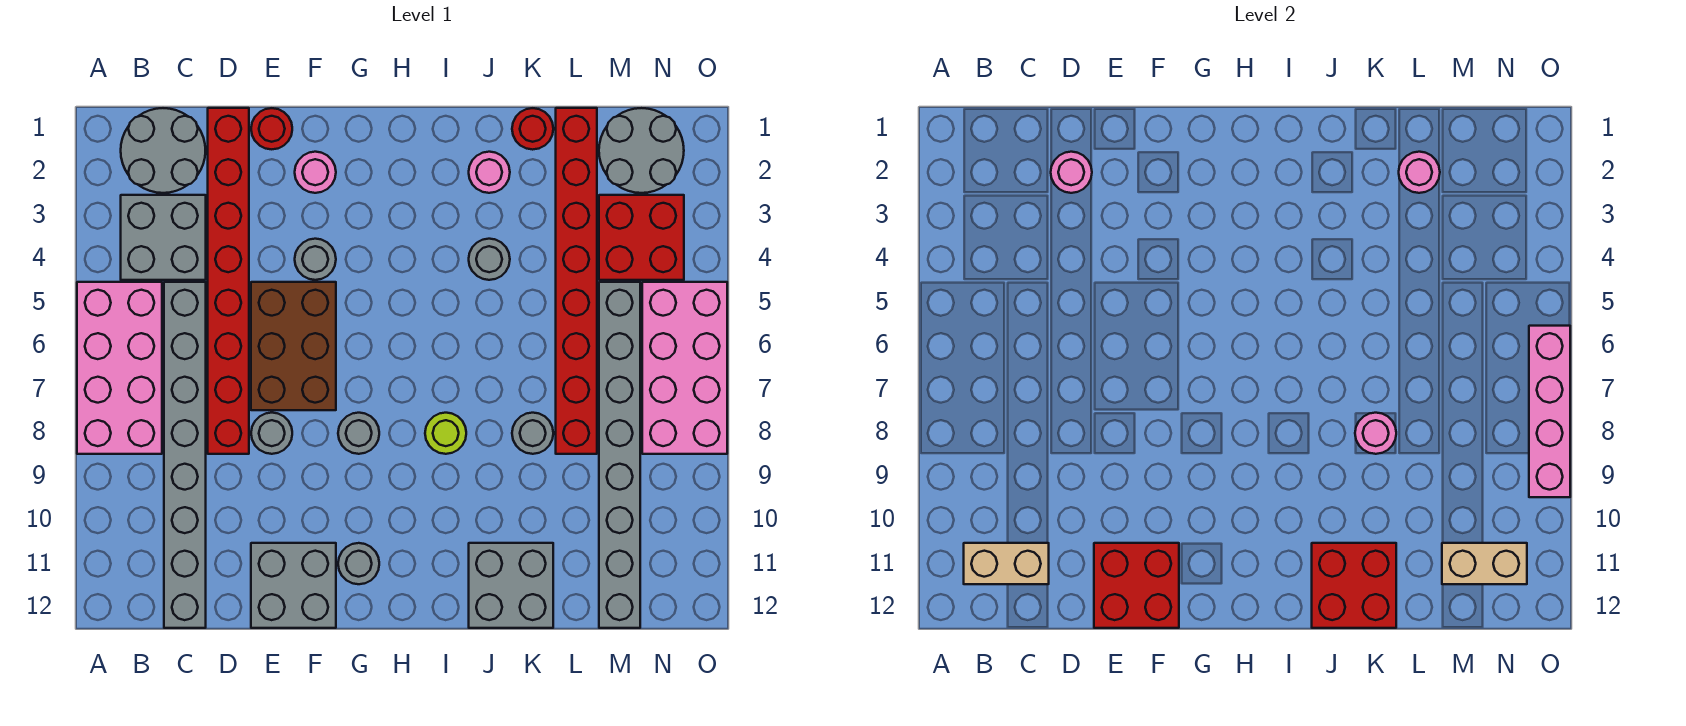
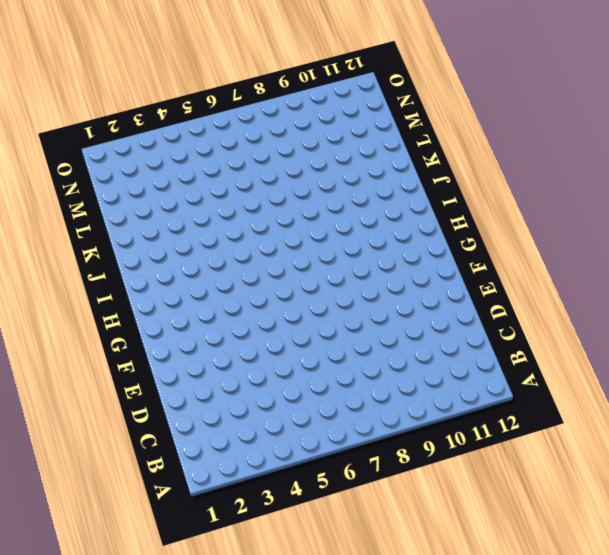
none -> pink brick A5:B8 level 1
none -> grey round brick B1:C2 level 1
none -> grey brick B3:C4 level 1
none -> grey brick C5:C12 level 1

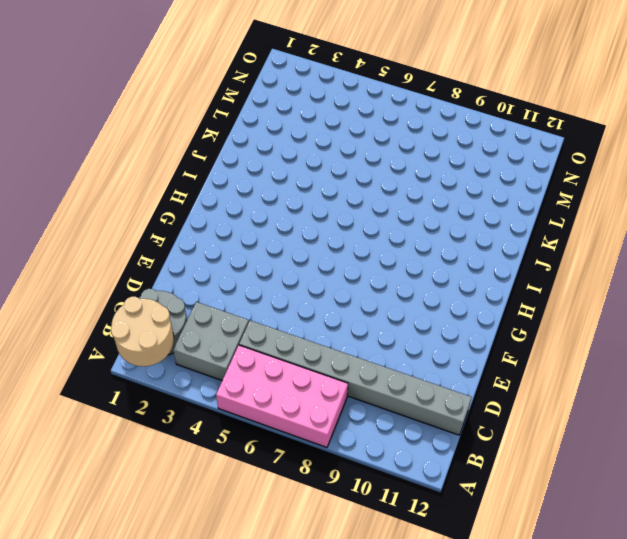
tan round brick A1:B2 level 2 -> none
none -> red brick D1:D8 level 1
none -> red round brick E1 level 1
none -> brown brick E5:F7 level 1
none -> grey round brick E8 level 1

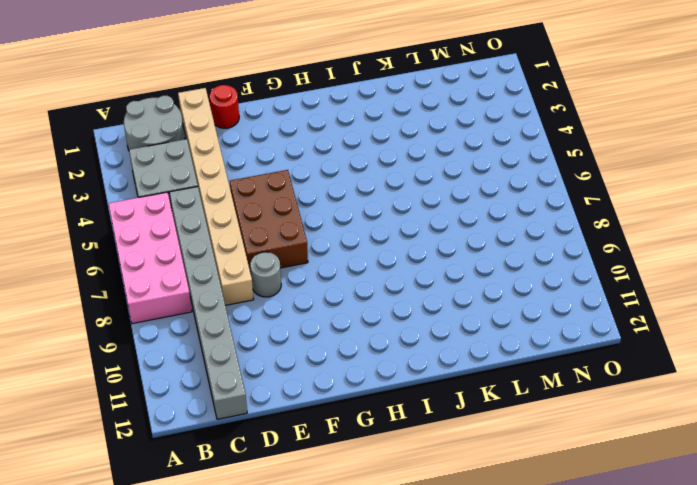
tan brick D1:D8 level 1 -> red brick D1:D8 level 1
none -> grey brick E11:F12 level 1
none -> pink round brick F2 level 1
none -> grey round brick F4 level 1
none -> grey round brick G8 level 1

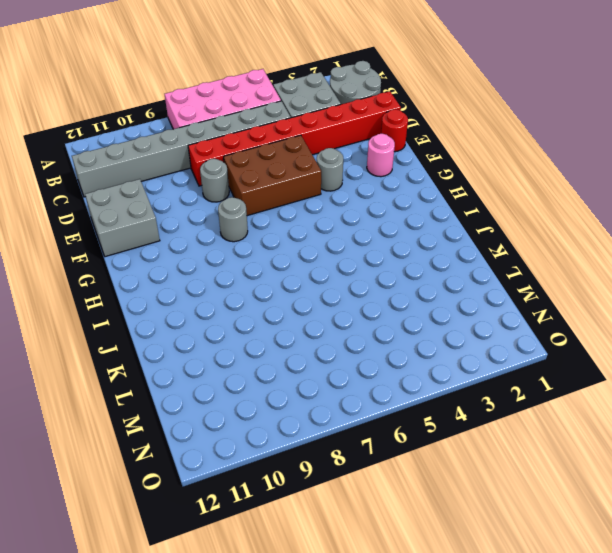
none -> grey round brick G11 level 1
none -> lime round brick I8 level 1
none -> pink round brick J2 level 1
none -> grey round brick J4 level 1

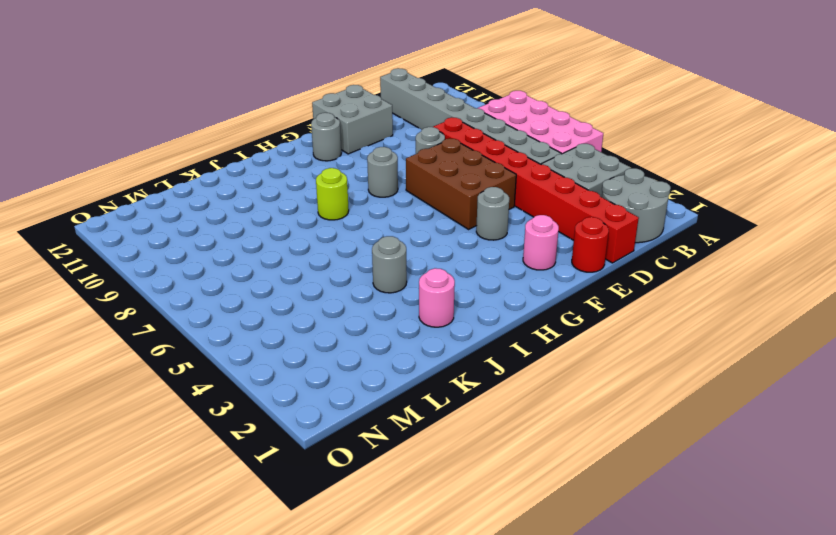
none -> grey brick J11:K12 level 1
none -> red round brick K1 level 1
none -> grey round brick K8 level 1
none -> red brick L1:L8 level 1

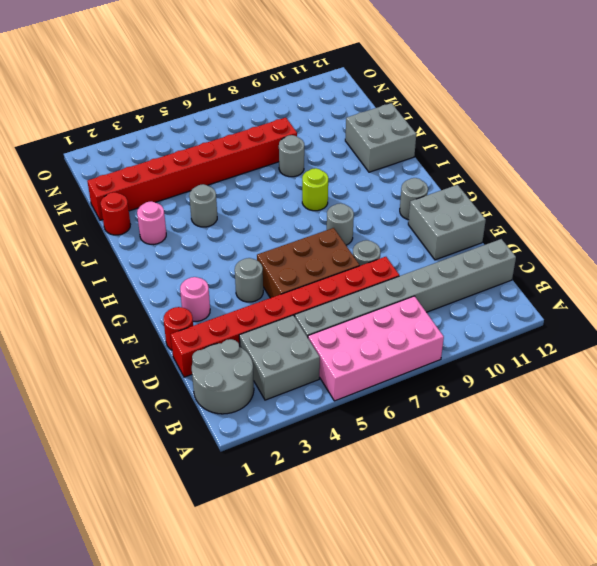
none -> grey round brick M1:N2 level 1
none -> red brick M3:N4 level 1
none -> grey brick M5:M12 level 1
none -> pink brick N5:O8 level 1

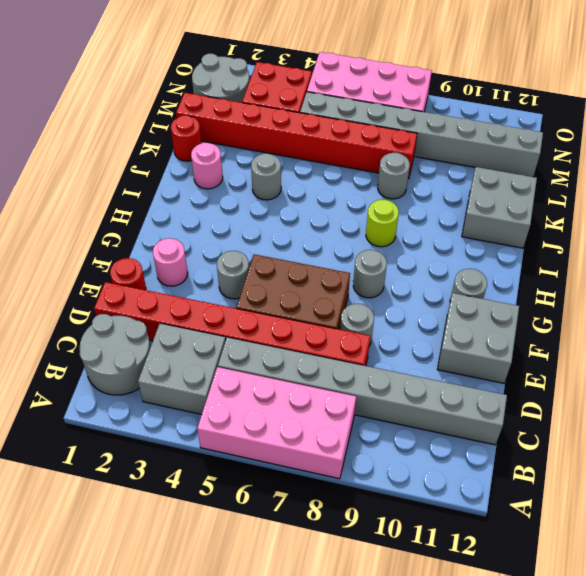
none -> tan brick B11:C11 level 2
none -> pink round brick D2 level 2
none -> red brick E11:F12 level 2
none -> red brick J11:K12 level 2

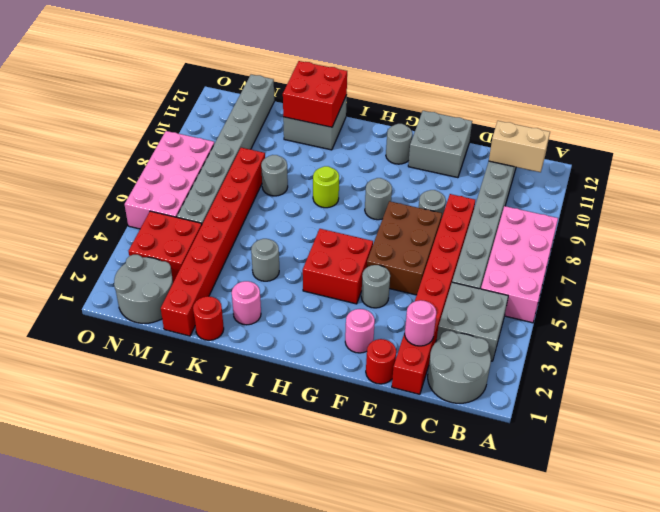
red brick G4:H5 level 1 -> red brick E11:F12 level 2
none -> pink round brick K8 level 2
none -> pink round brick L2 level 2
none -> tan brick M11:N11 level 2
none -> pink brick O6:O9 level 2

